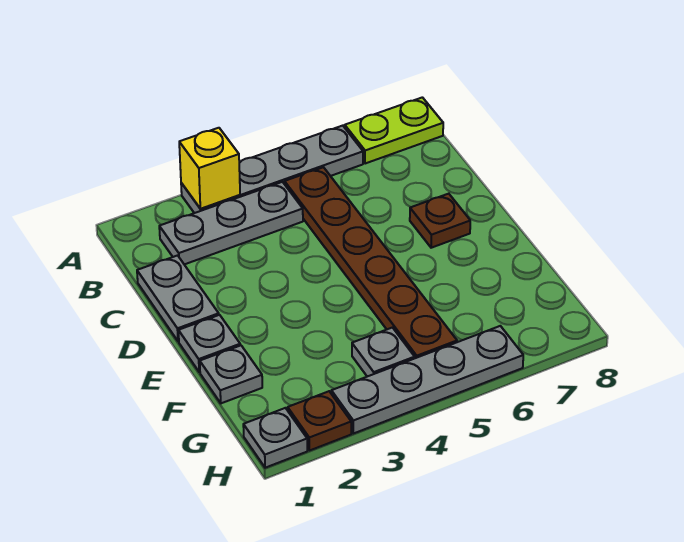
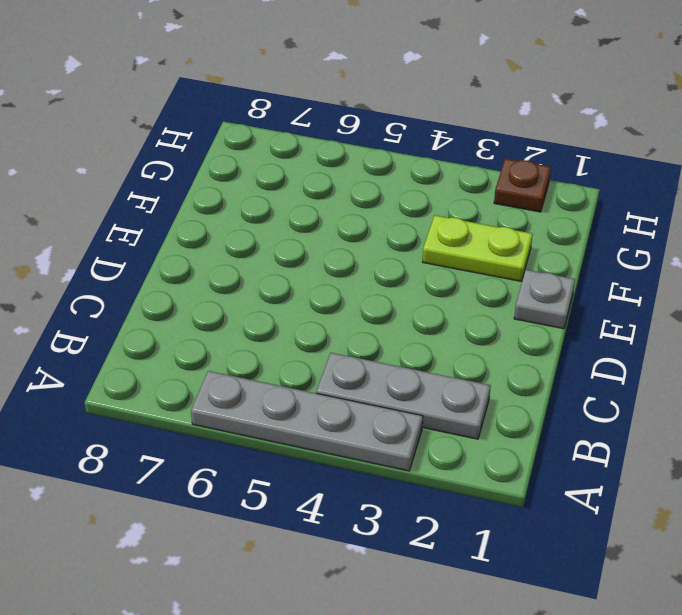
lime plate F2:F3 level 1 -> lime plate A7:A8 level 1
none -> brown plate B5:G5 level 1
none -> grey plate C1:D1 level 1
none -> brown plate D7 level 1

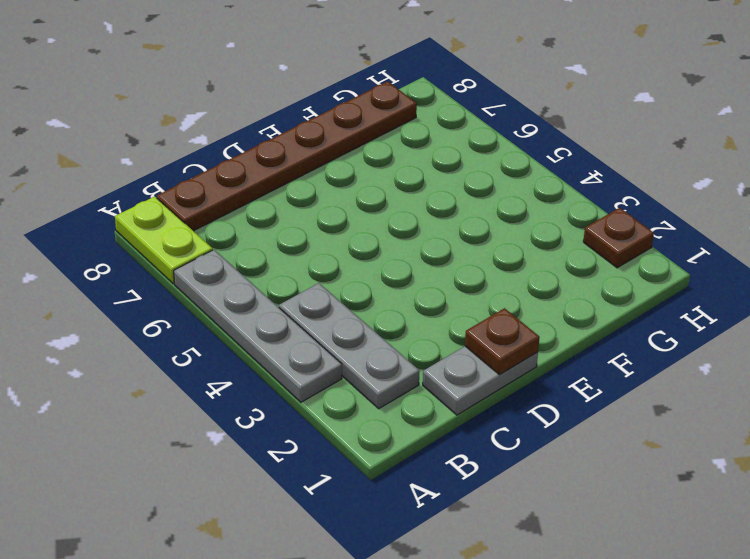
brown plate B8:G8 level 1 -> brown plate B5:G5 level 1
brown plate D1 level 2 -> brown plate D7 level 1
none -> grey plate E1 level 1
none -> grey plate F1 level 1
none -> grey plate G4 level 1

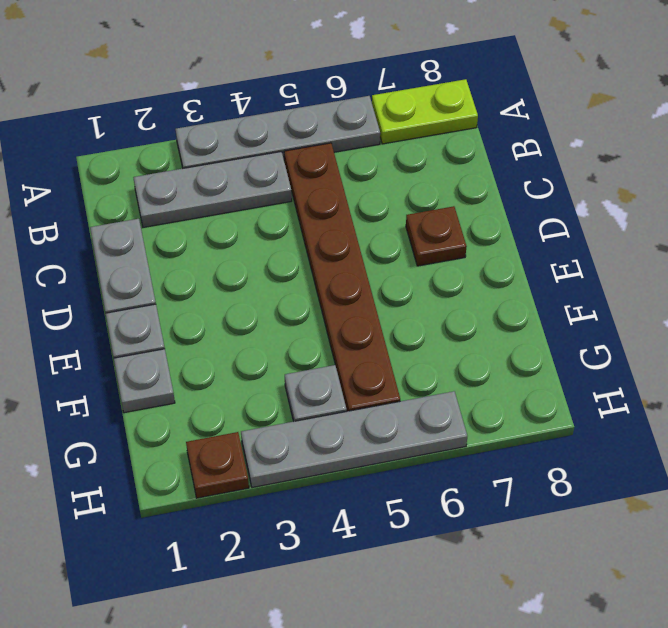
none -> grey plate H1 level 1
none -> yellow brick A3 level 2

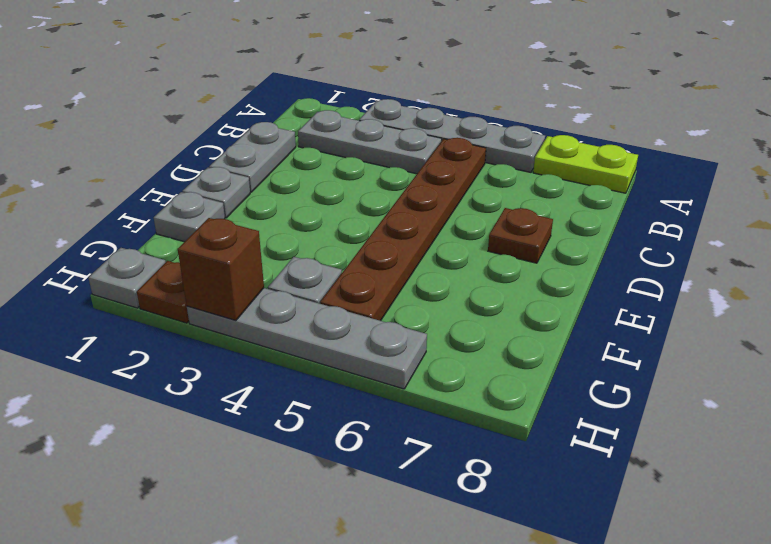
brown brick H3 level 2 -> none
none -> yellow brick A3 level 2

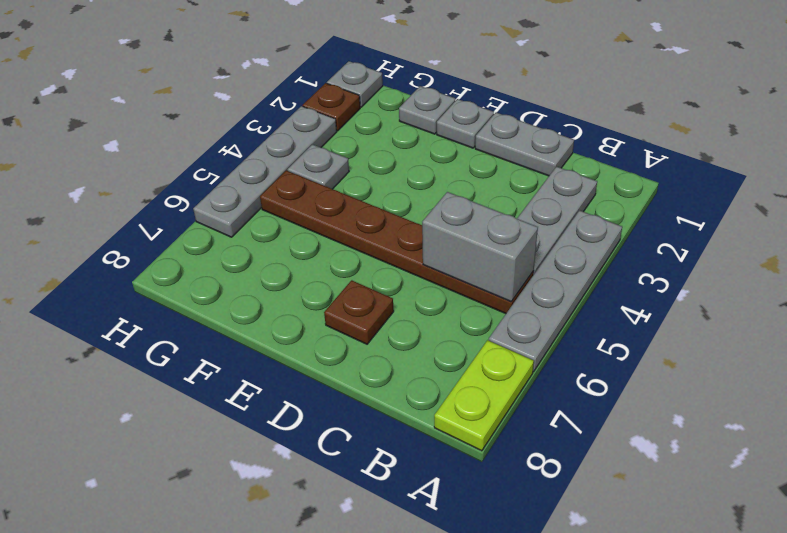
grey brick B5:C5 level 2 -> none
none -> yellow brick A3 level 2

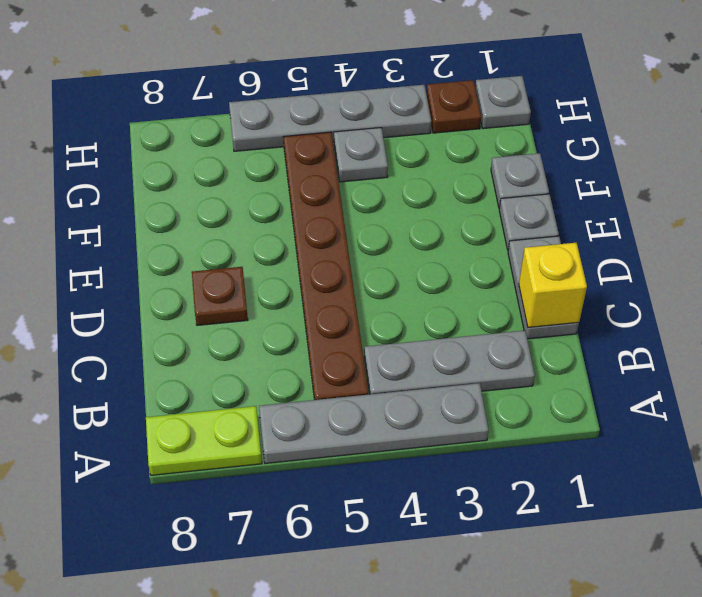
yellow brick C1 level 2 -> yellow brick A3 level 2

